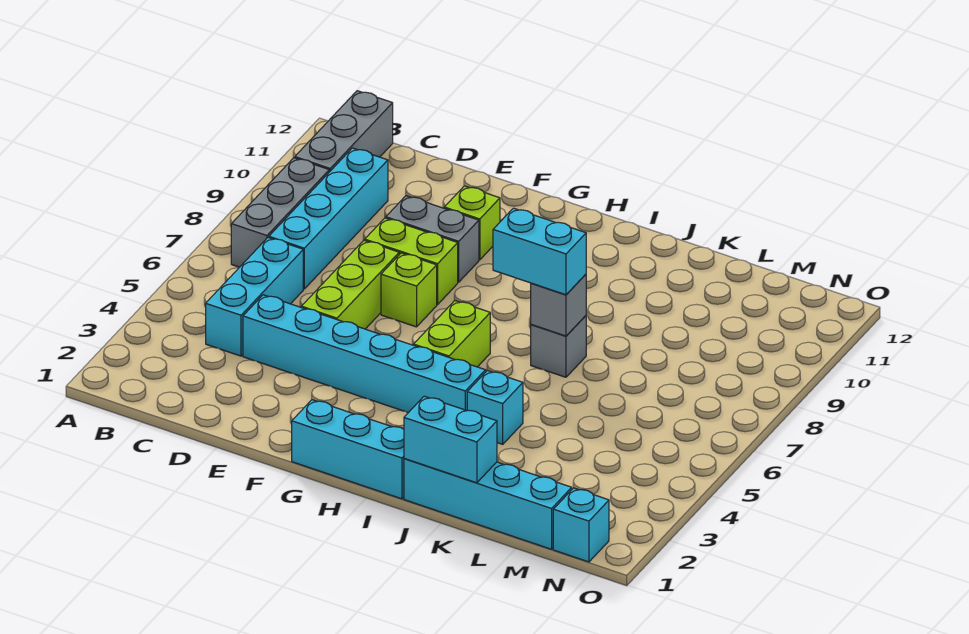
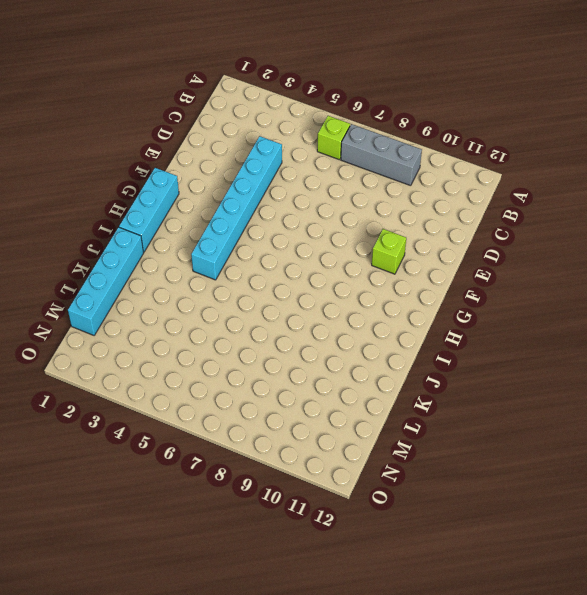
lime brick B6 level 1 -> lime brick F7 level 1
none -> grey brick B10:B12 level 1
none -> cyan brick C4:C6 level 1
none -> cyan brick C7:C10 level 1

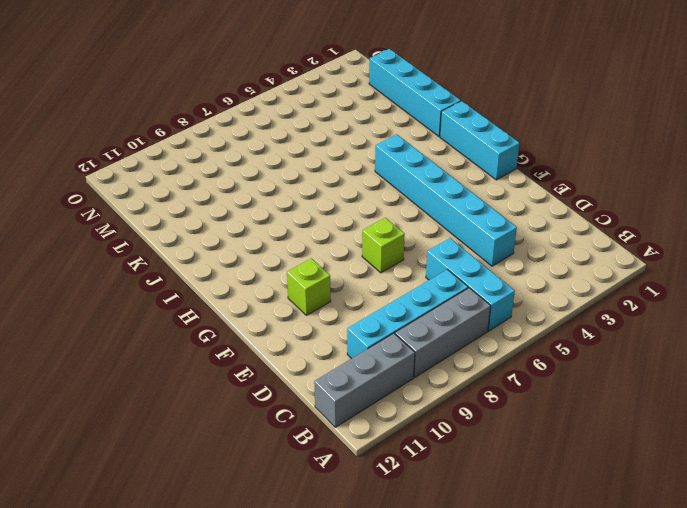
cyan brick B6:D6 level 1 -> cyan brick C4:C6 level 1
none -> lime brick E5:E7 level 1
none -> lime brick E8:F8 level 1
none -> grey brick E9:F9 level 1

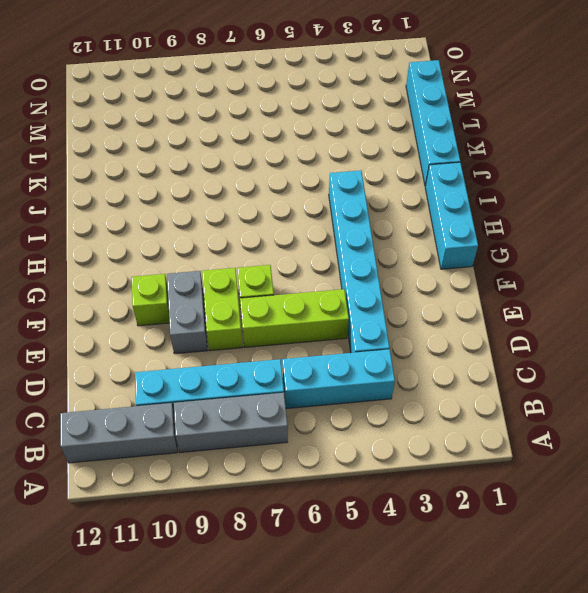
none -> lime brick H5:H6 level 1
none -> cyan brick J4 level 1
none -> grey brick J7 level 1

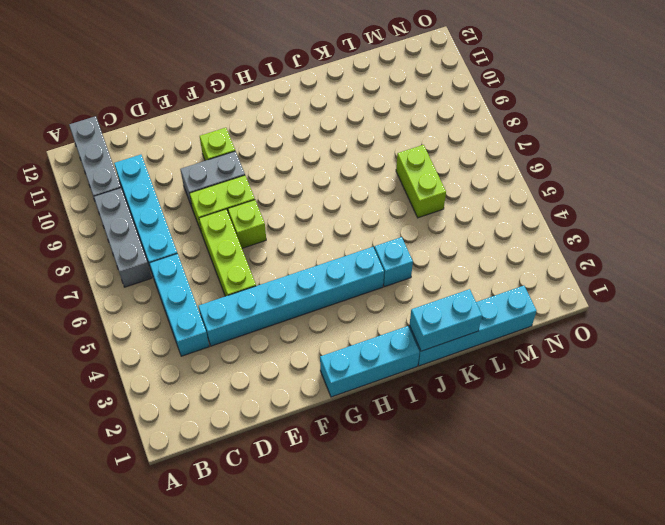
lime brick L6:L7 level 1 -> lime brick H5:H6 level 1
none -> grey brick J7 level 1
none -> cyan brick N1 level 1
none -> grey brick J7 level 2

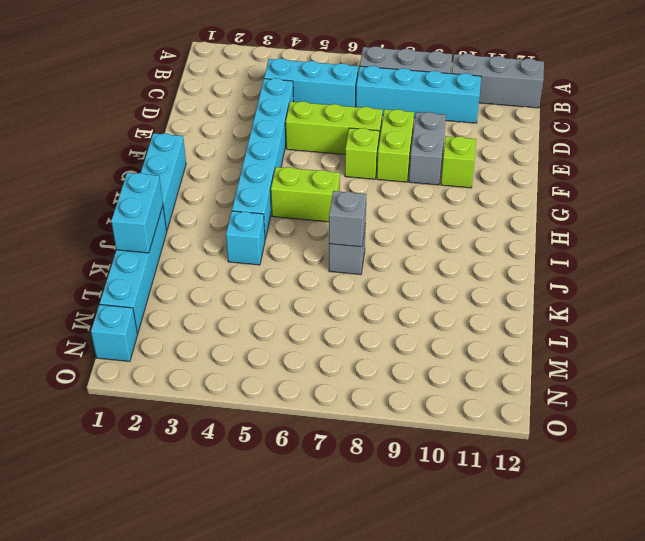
none -> cyan brick I7:J7 level 3

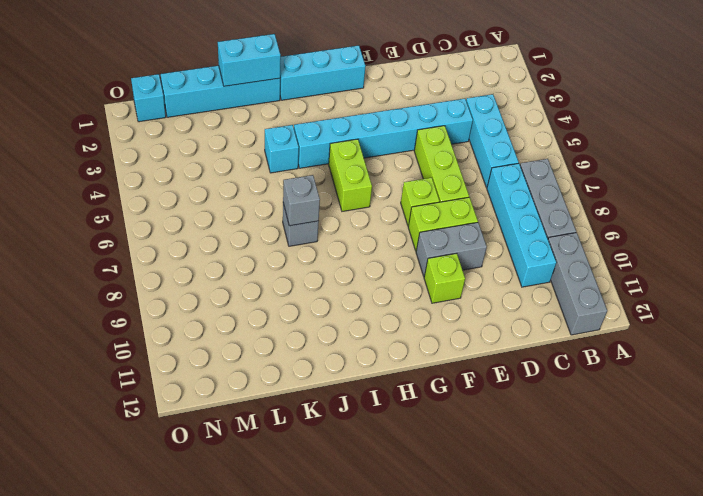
none -> cyan brick I7:J7 level 3

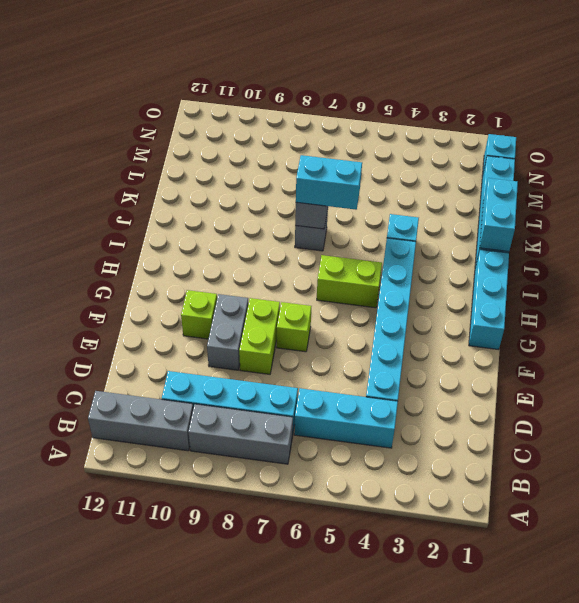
cyan brick J6:J7 level 3 -> cyan brick I7:J7 level 3
none -> lime brick E5:E7 level 1

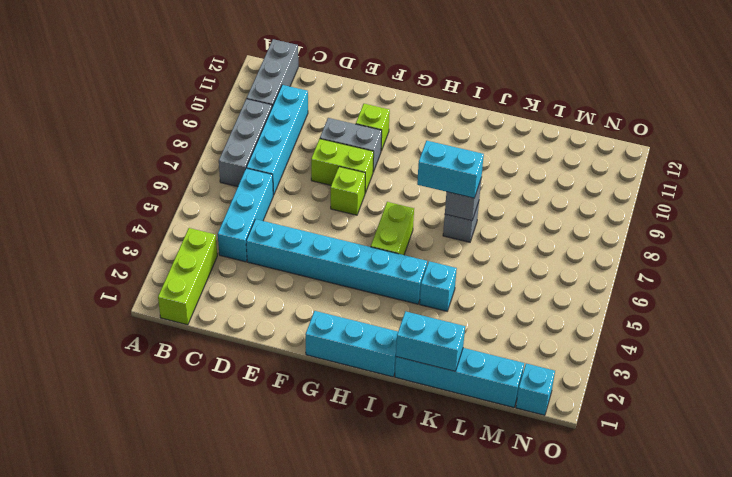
lime brick B1:B3 level 1 -> lime brick E5:E7 level 1

